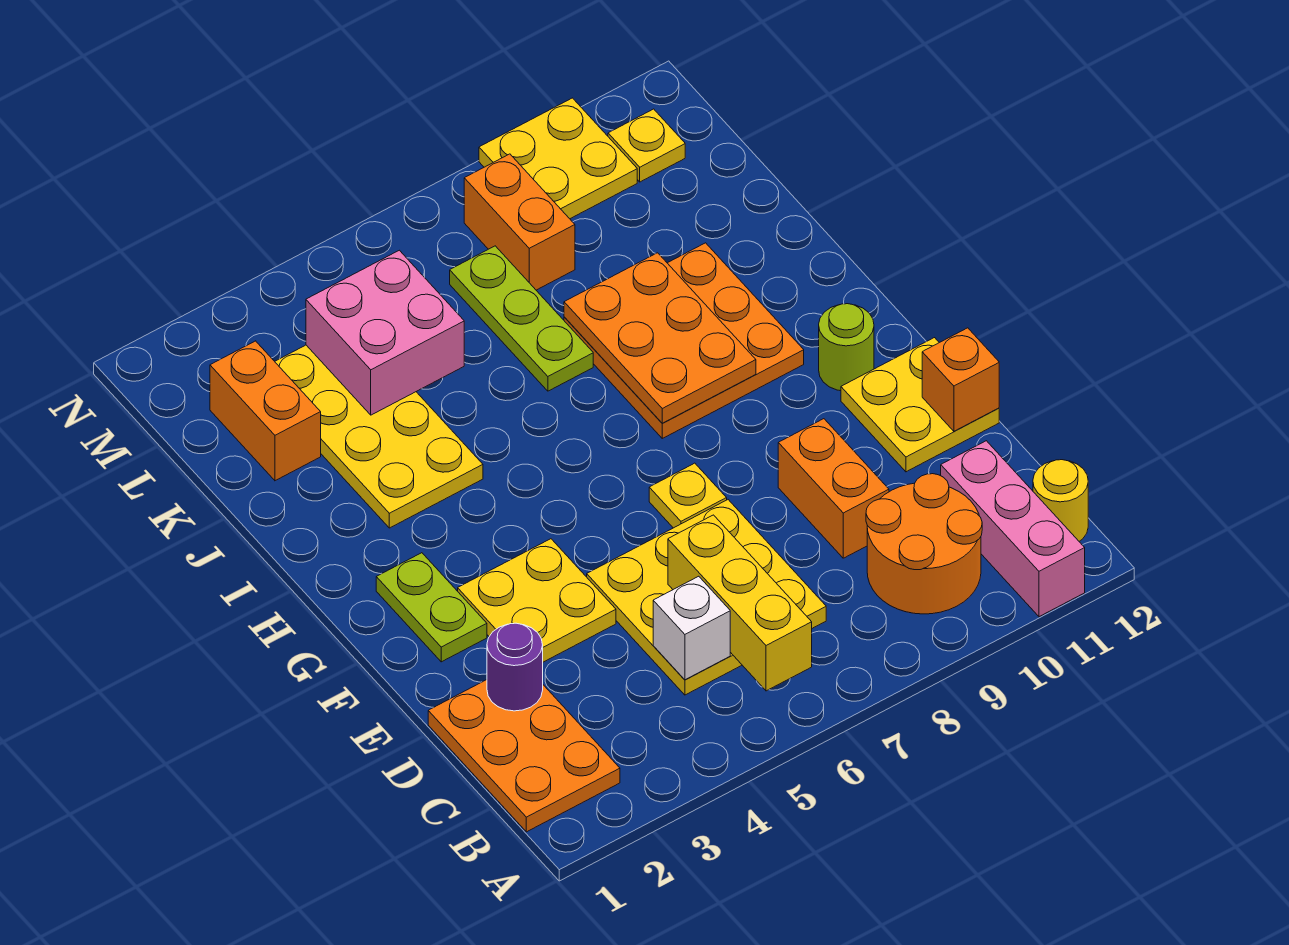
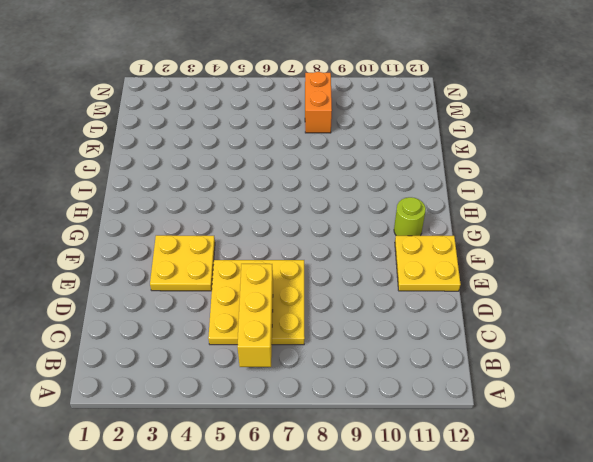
none -> pink brick A11:C11 level 1
none -> orange plate B1:D2 level 1
none -> orange round brick B9:C10 level 1

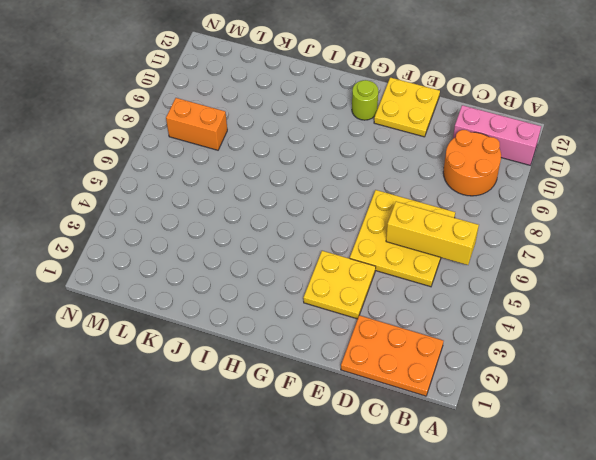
none -> yellow round brick B12 level 1
none -> orange brick D9:E9 level 1
none -> lime plate F2:G2 level 1

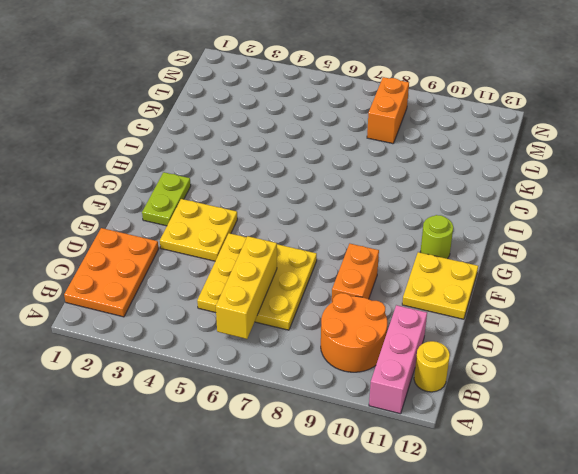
none -> yellow plate F7 level 1
none -> orange plate H8:J10 level 1
none -> yellow plate I3:L4 level 1

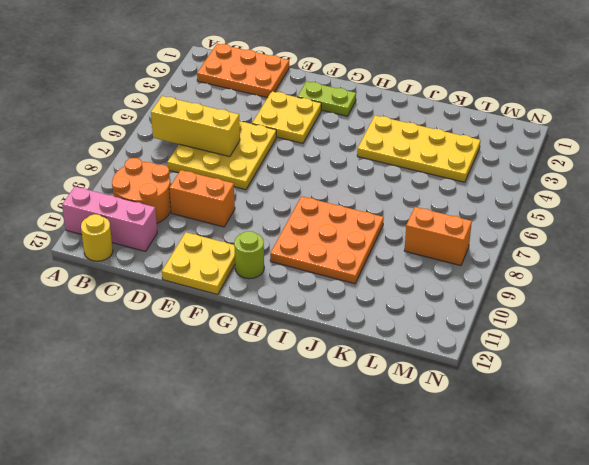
none -> yellow plate F7 level 1
none -> lime plate J7:L7 level 1
none -> orange brick K2:L2 level 1

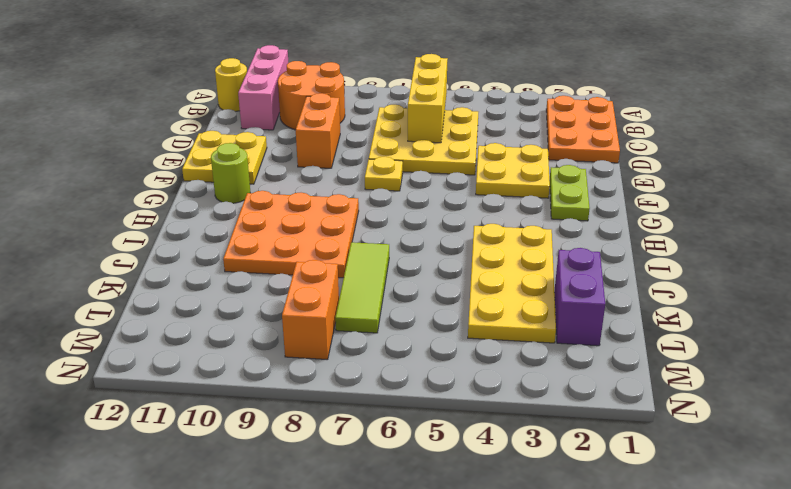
lime tile J7:L7 level 1 -> lime plate J7:L7 level 1
purple brick K2:L2 level 1 -> orange brick K2:L2 level 1
none -> yellow plate M9:N10 level 1
none -> yellow plate M11 level 1
none -> white brick C5 level 2

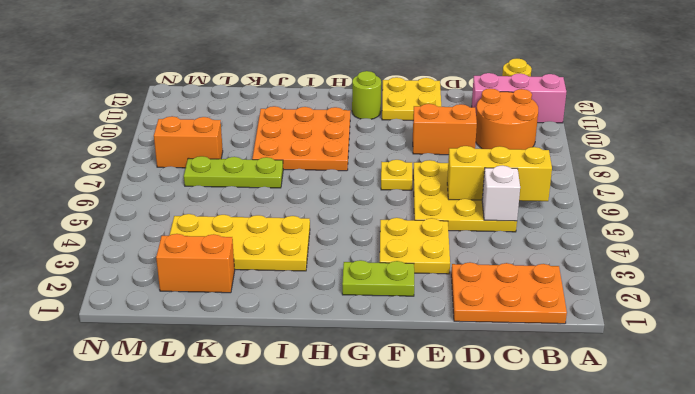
none -> yellow plate M9:N10 level 1
none -> yellow plate M11 level 1
none -> purple round brick D2 level 2

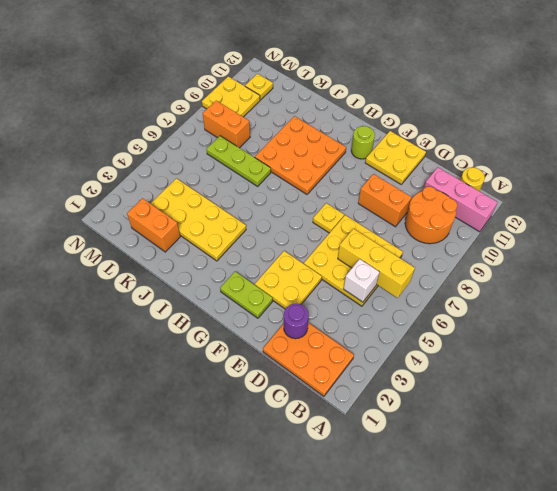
none -> orange brick E12 level 2
none -> orange plate H8:J9 level 2
none -> pink brick K4:L5 level 2

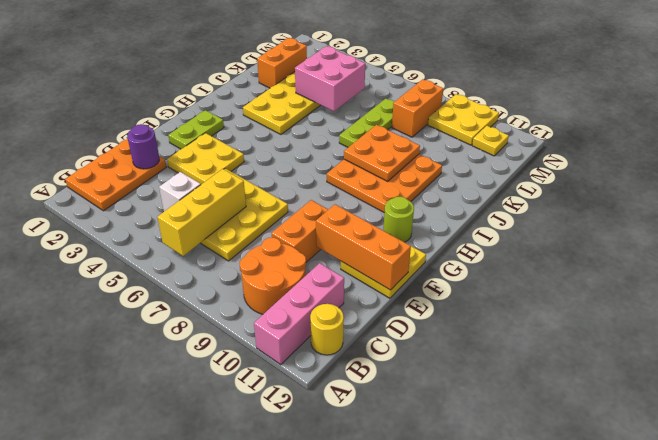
orange brick E10:E12 level 2 -> orange brick E12 level 2
orange plate I8:J9 level 2 -> orange plate H8:J9 level 2
none -> yellow plate F7 level 1

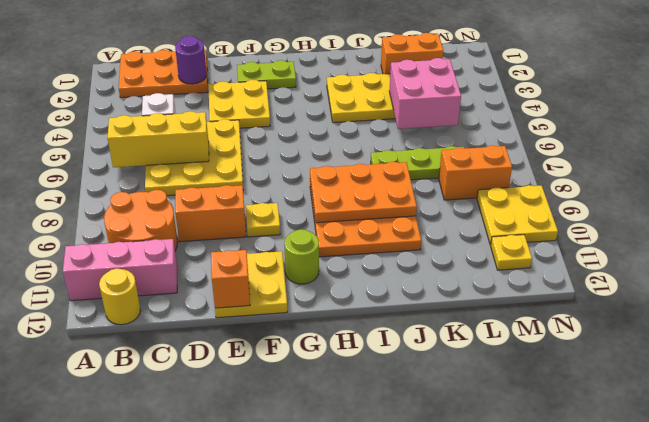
yellow plate F9 level 1 -> yellow plate F7 level 1

